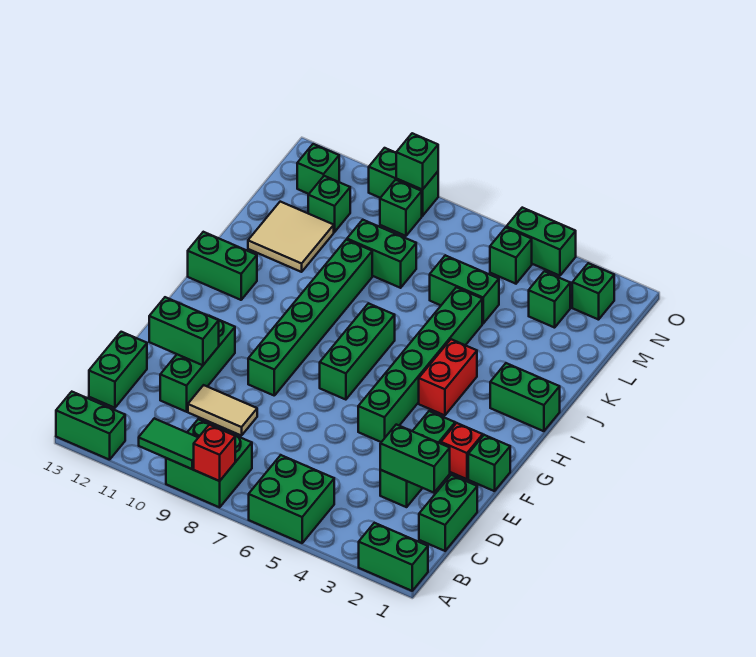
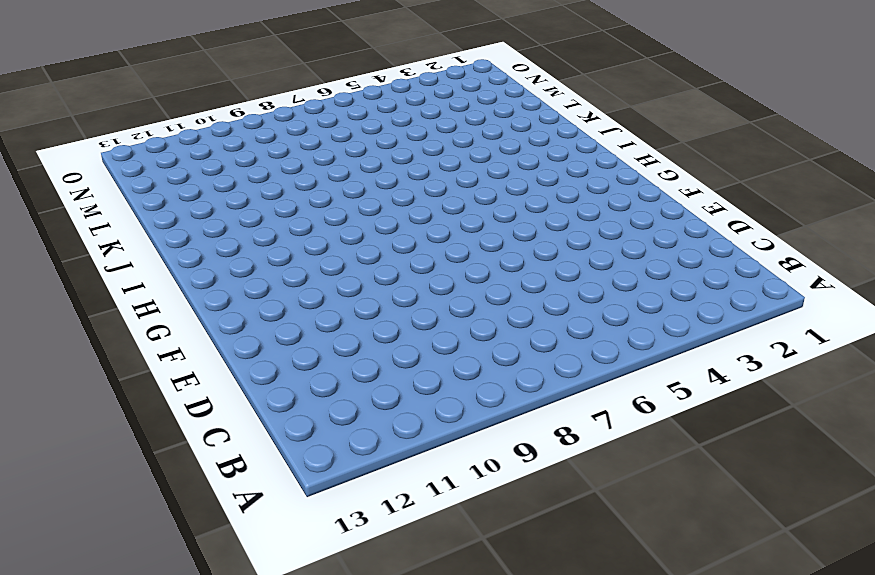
none -> green brick A1:A2 level 1
none -> green brick A5:B6 level 1
none -> green brick A8:B9 level 1
none -> green brick A12:A13 level 1

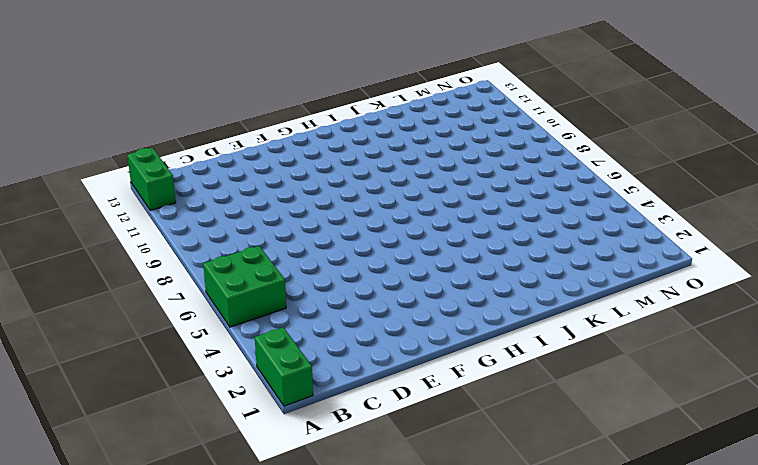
none -> green brick A8:B9 level 1
none -> green brick C1:D1 level 1
none -> green brick C13:D13 level 1
none -> green brick D3:F3 level 1

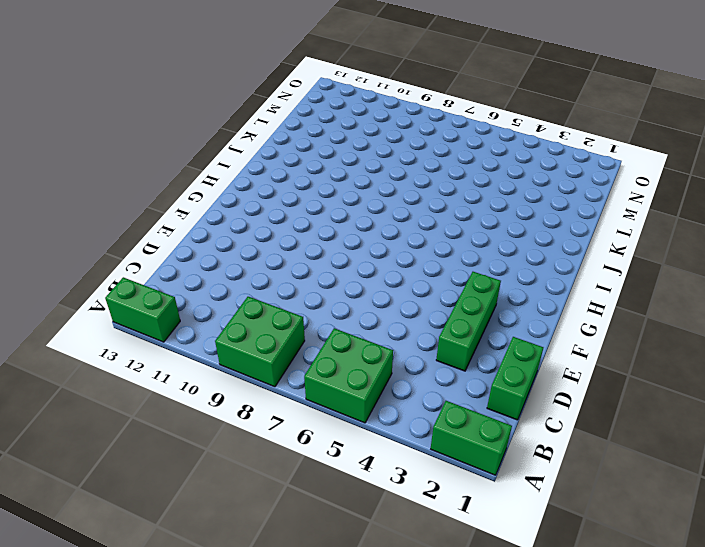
none -> green brick C13:D13 level 1
none -> tan tile D9:D10 level 1
none -> green brick D11:F11 level 1
none -> green brick F1 level 1

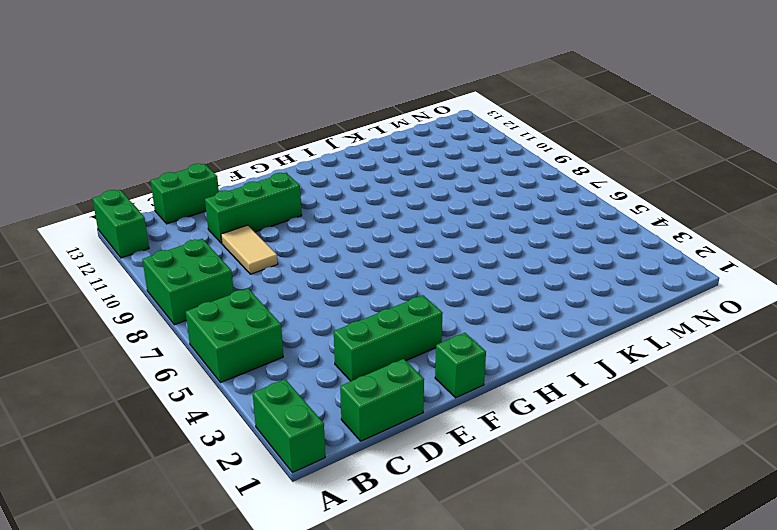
none -> red brick F2 level 1
none -> green brick F5:K5 level 1
none -> green brick F9:K9 level 1
none -> green brick G7:I7 level 1

